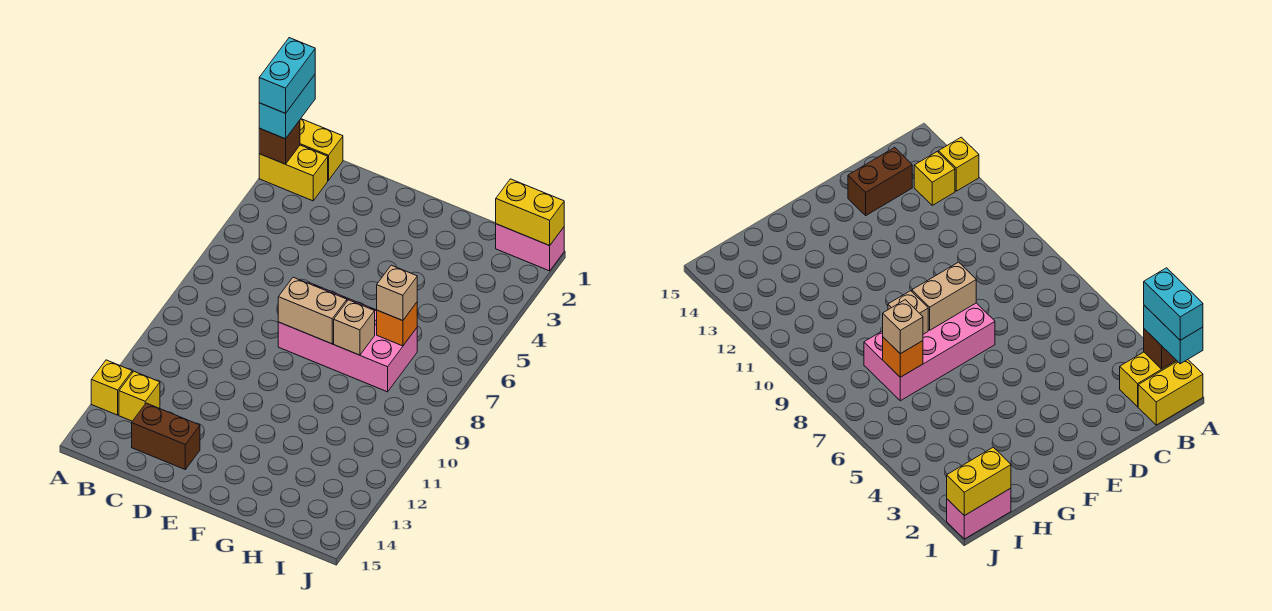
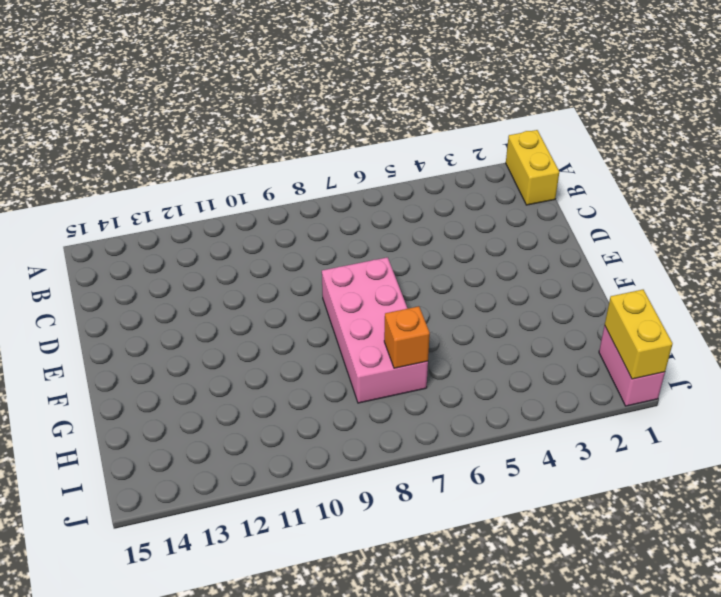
none -> yellow brick A2:B2 level 1
none -> yellow brick A13 level 1
none -> yellow brick B13 level 1

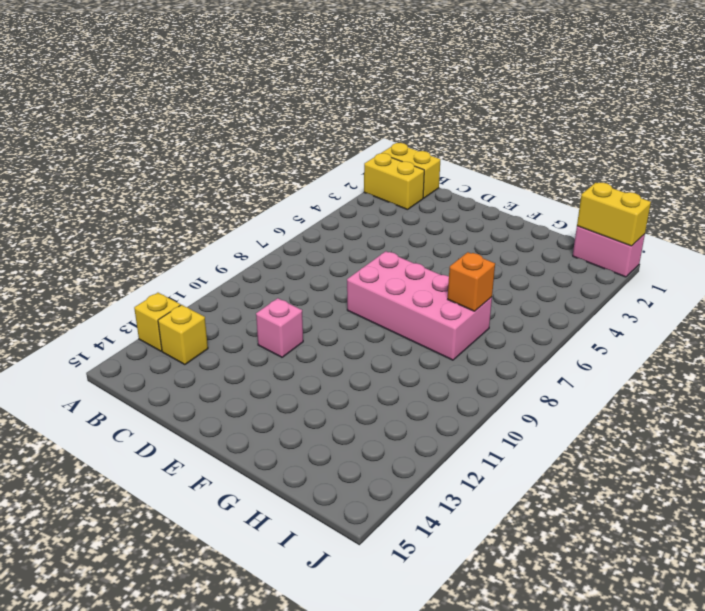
pink brick D11 level 1 -> none
none -> brown brick C14:D14 level 1
none -> brown brick A2 level 2
none -> tan brick E8:F8 level 2

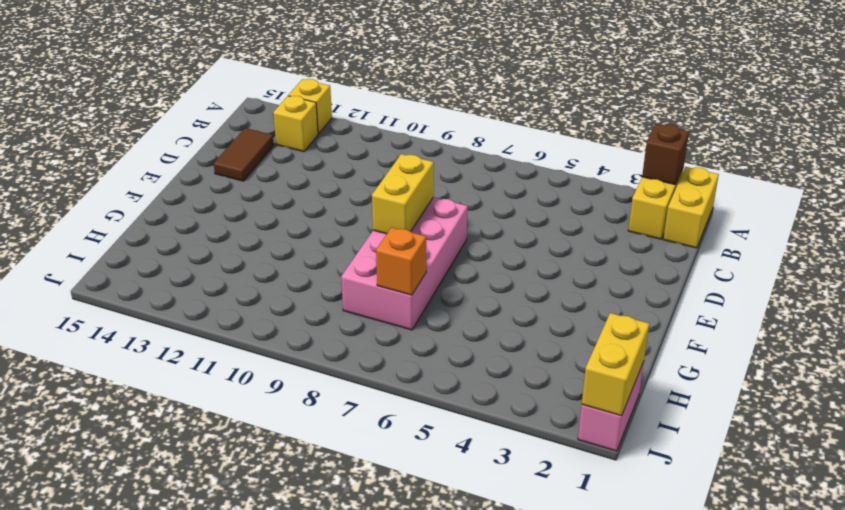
brown tile C14:D14 level 1 -> brown brick C14:D14 level 1
yellow brick E8:F8 level 2 -> tan brick E8:F8 level 2
none -> tan brick G8 level 2
none -> cyan brick A1:A2 level 3
none -> tan brick H7 level 3

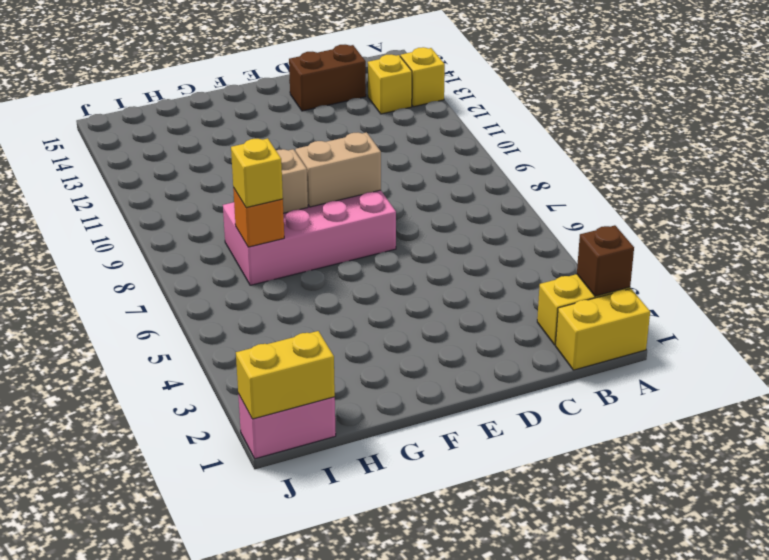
yellow brick H7 level 3 -> tan brick H7 level 3
none -> cyan brick A1:A2 level 3
none -> cyan brick A1:A2 level 4

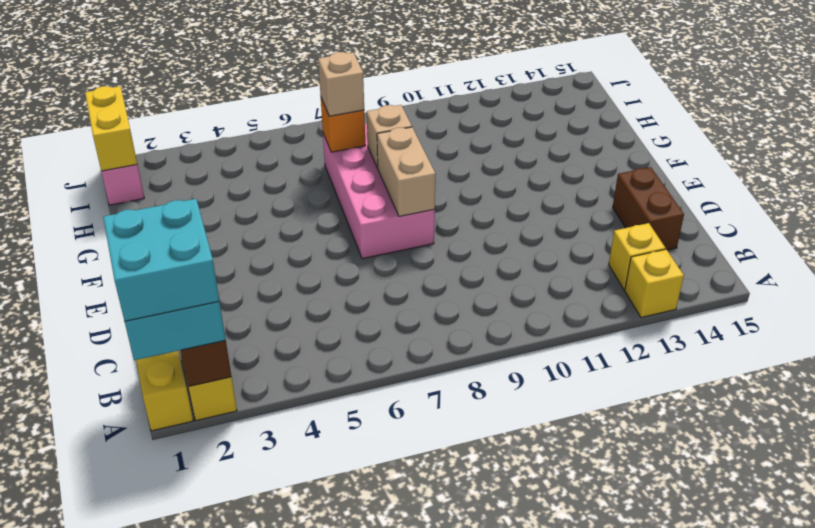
cyan brick A1:B2 level 4 -> cyan brick A1:A2 level 4

